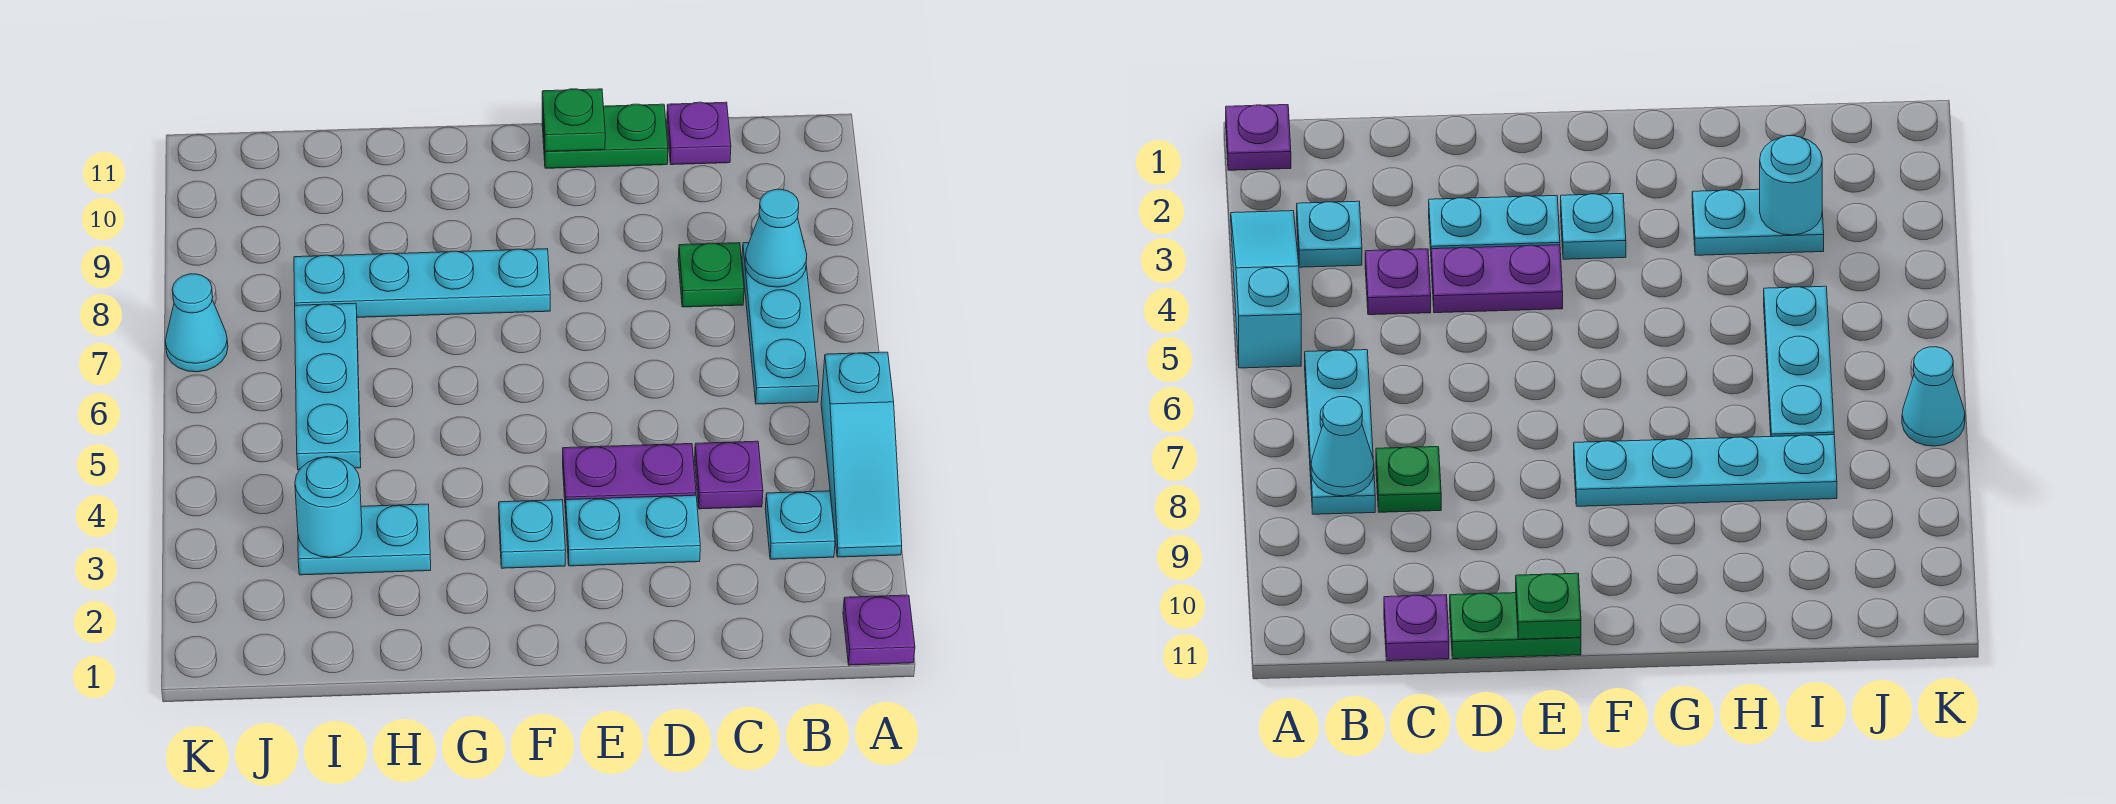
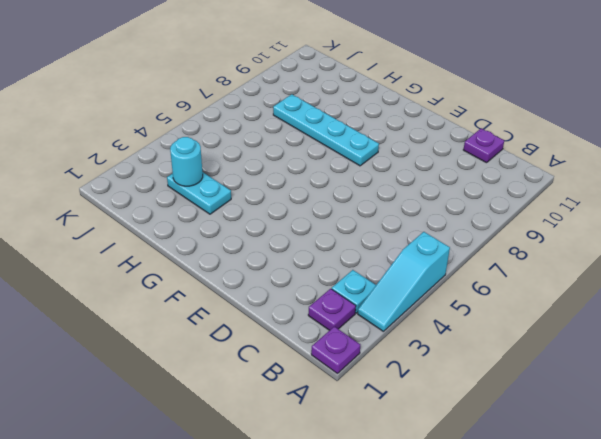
purple plate B2 level 1 -> purple plate C4 level 1
none -> cyan plate B6:B8 level 1
none -> green plate C8 level 1
none -> cyan plate D3:E3 level 1

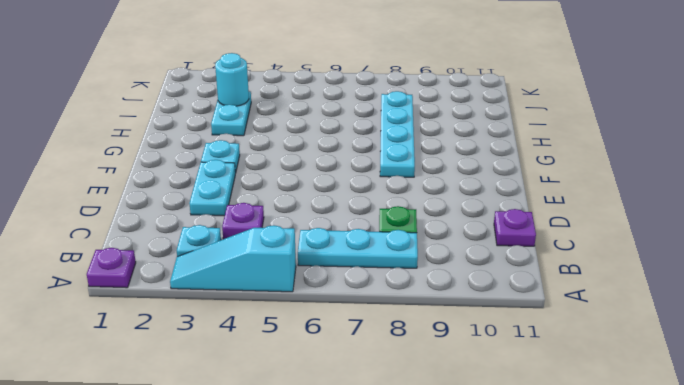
none -> purple plate D4:E4 level 1
none -> green plate D11:E11 level 1
none -> cyan plate I5:I7 level 1

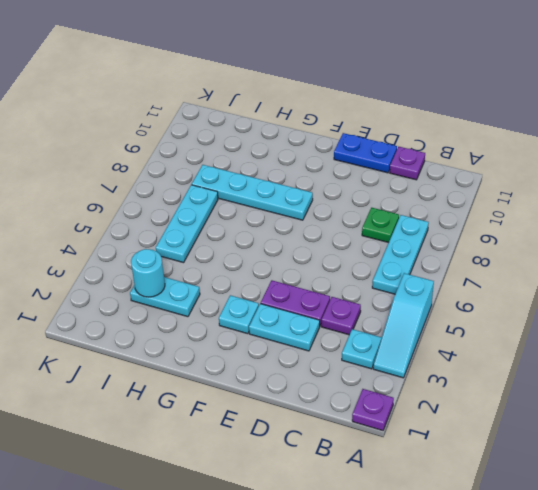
blue plate D11:E11 level 1 -> green plate D11:E11 level 1
none -> cyan cone K7 level 1
none -> cyan cone B8 level 2
none -> green plate E11 level 2

